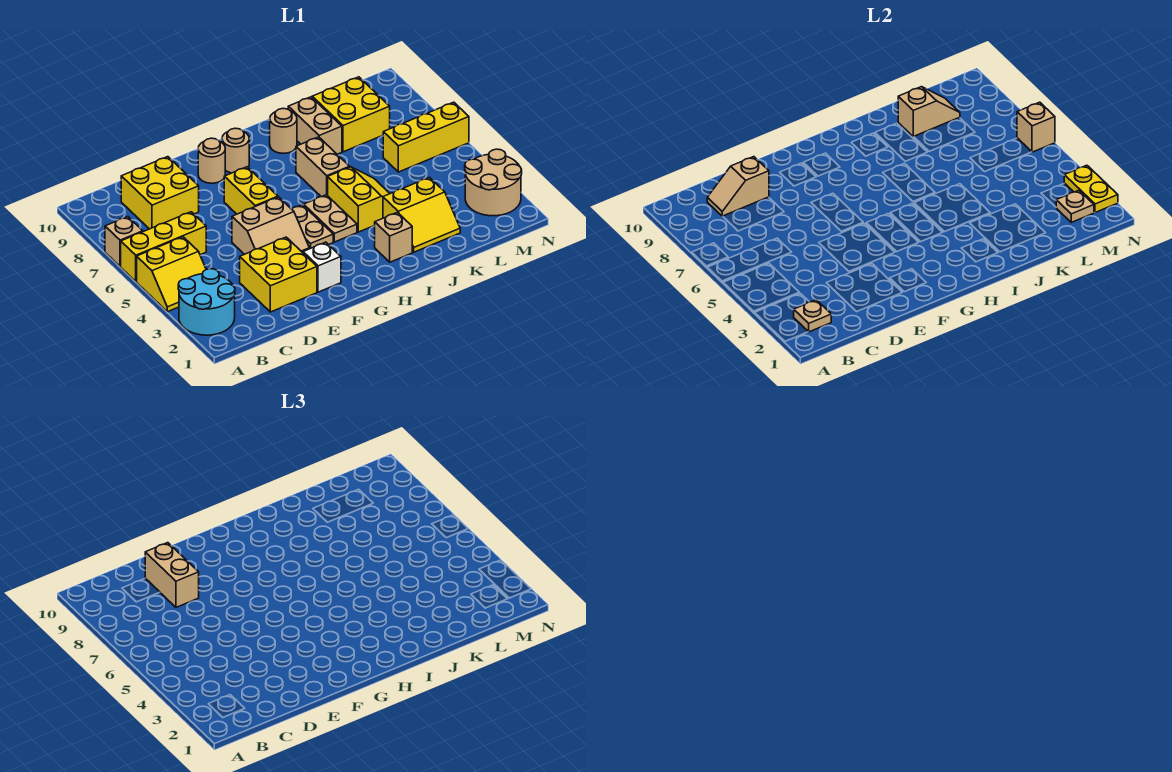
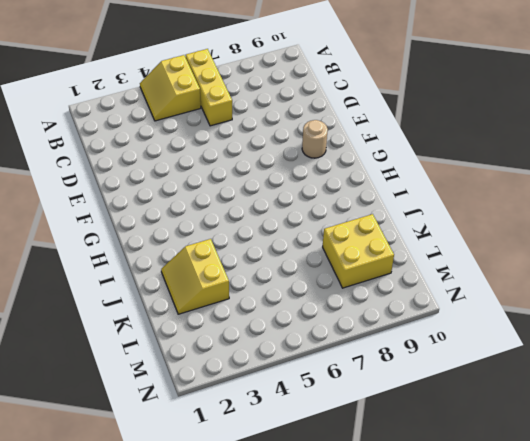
none -> cyan round brick A2:B3 level 1
none -> tan brick A7 level 1
none -> yellow brick C8:D9 level 1

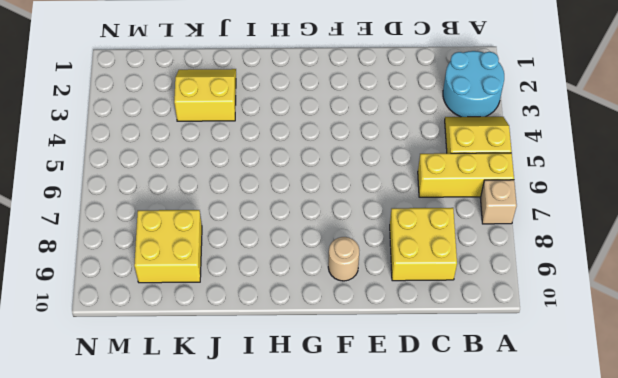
none -> yellow brick D2:E3 level 1
none -> tan slope E4:F5 level 1 top 5
none -> white brick F2 level 1

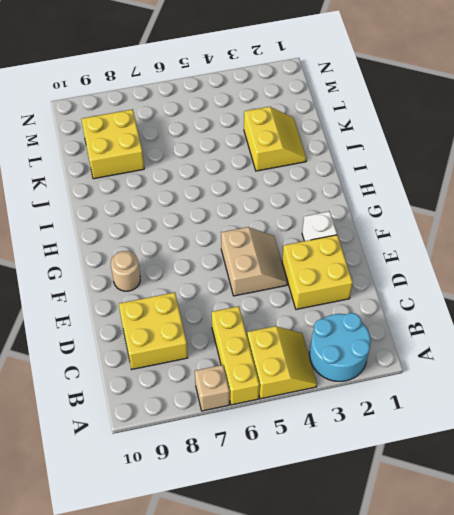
none -> yellow brick F6:F7 level 1
none -> tan plate G4:G5 level 1
none -> tan round brick G9 level 1

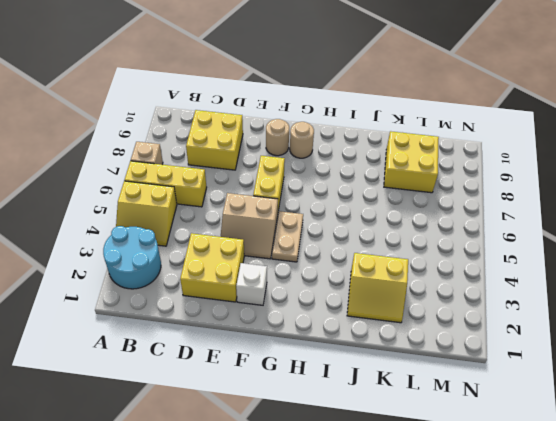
none -> tan plate H4:H5 level 1
none -> tan brick I2 level 1
none -> yellow slope I4:J5 level 1 top I

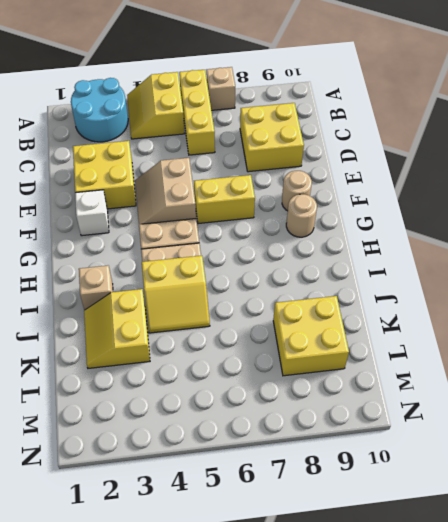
none -> tan brick I6:I7 level 1
none -> tan round brick I9 level 1
none -> tan brick J8:J9 level 1

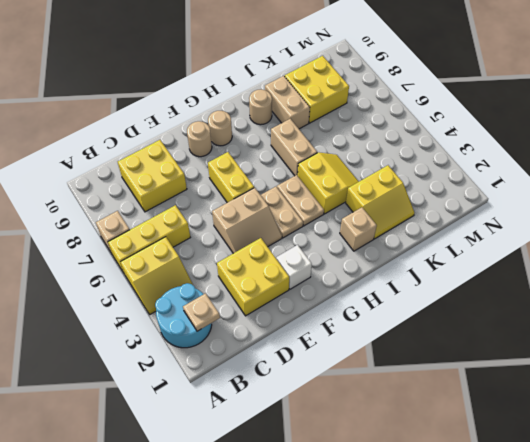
none -> yellow brick L6:N6 level 1
none -> tan round brick M2:N3 level 1
none -> tan slope C9:D9 level 2 top D

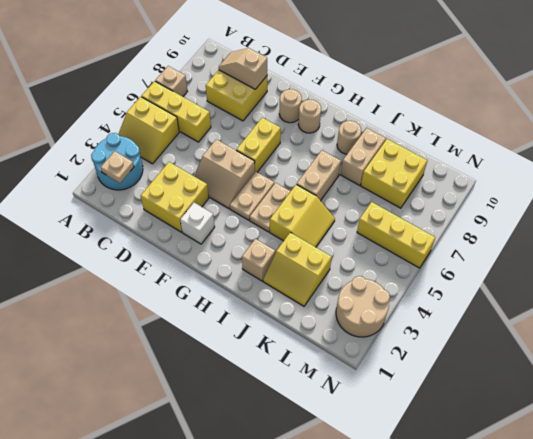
none -> tan slope K9:L9 level 2 top K
none -> tan plate M2 level 2
none -> yellow plate N2:N3 level 2

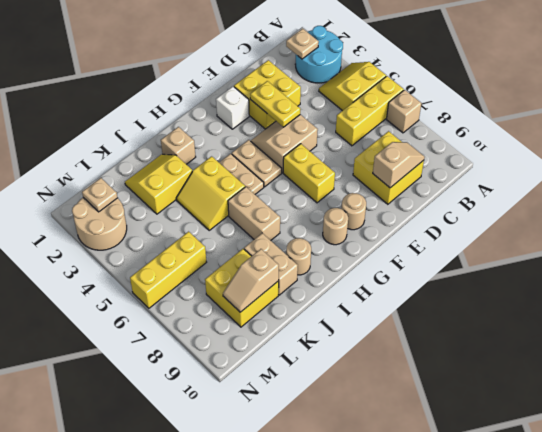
yellow plate E3:E4 level 2 -> yellow plate N2:N3 level 2
none -> tan brick N6 level 2
none -> tan brick D8:D9 level 3

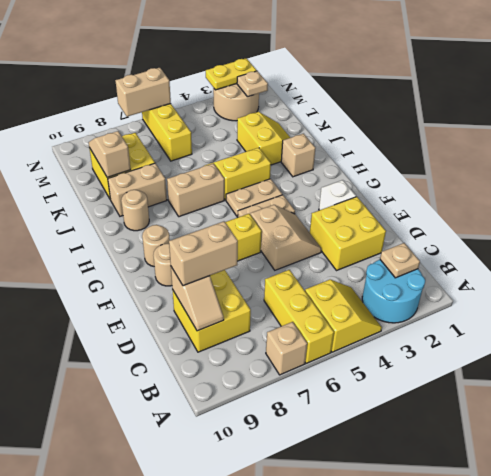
tan brick N6:N7 level 2 -> tan brick N6 level 2

